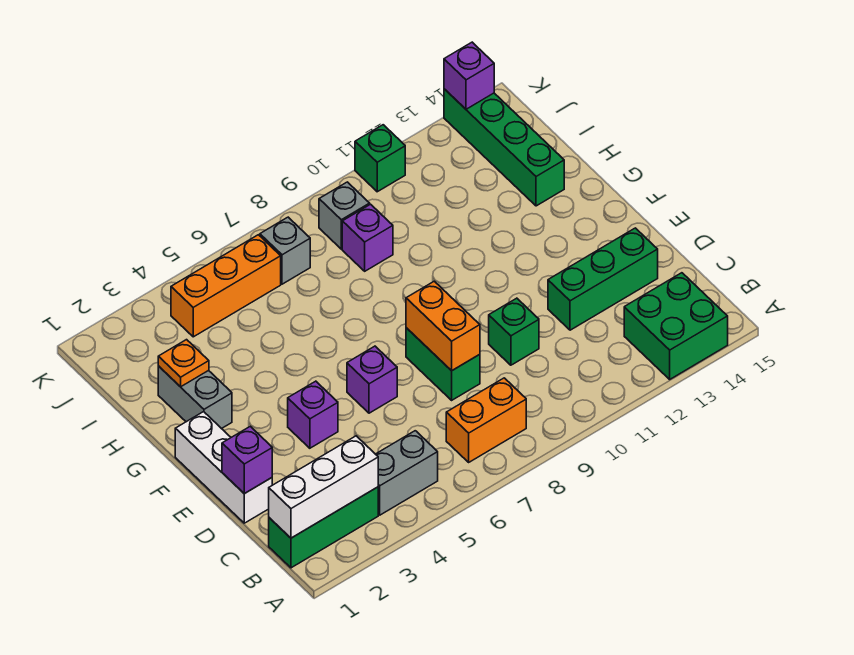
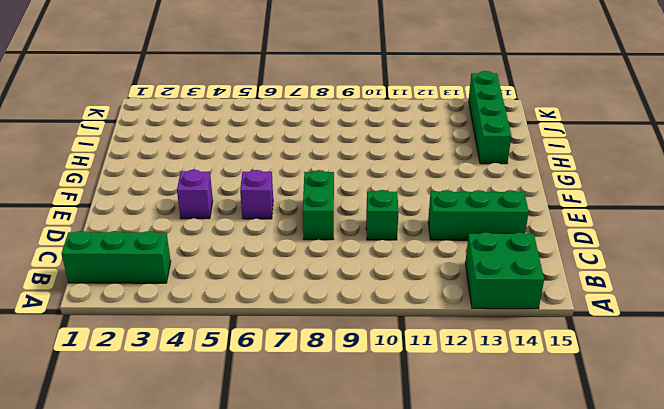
none -> grey brick B4:B5 level 1
none -> orange brick B7:B8 level 1
none -> white brick D1:F1 level 1

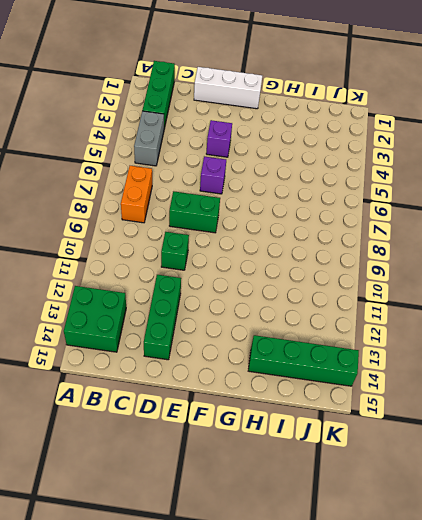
none -> grey brick G2:H2 level 1
none -> purple brick I9 level 1
none -> orange brick J4:J6 level 1

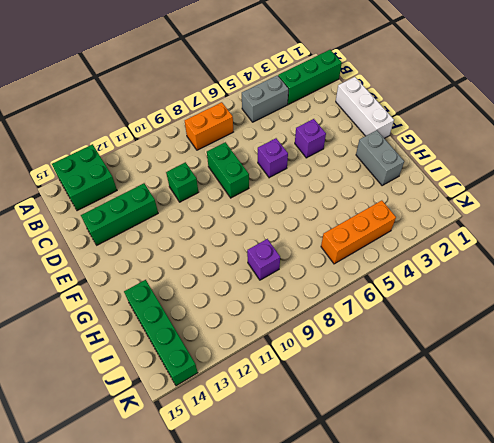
none -> grey brick J7 level 1
none -> grey brick J9 level 1
none -> green brick K11 level 1

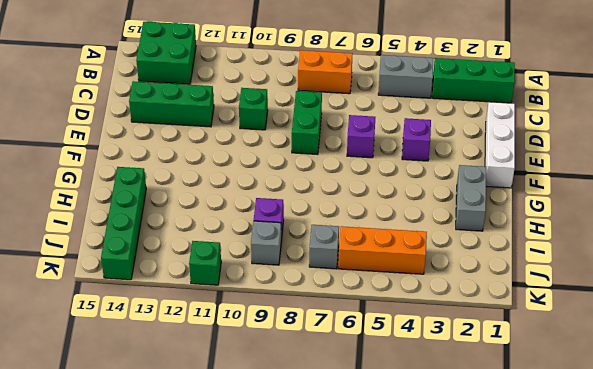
none -> white brick B1:B3 level 2
none -> purple brick D1 level 2
none -> orange brick D8:E8 level 2

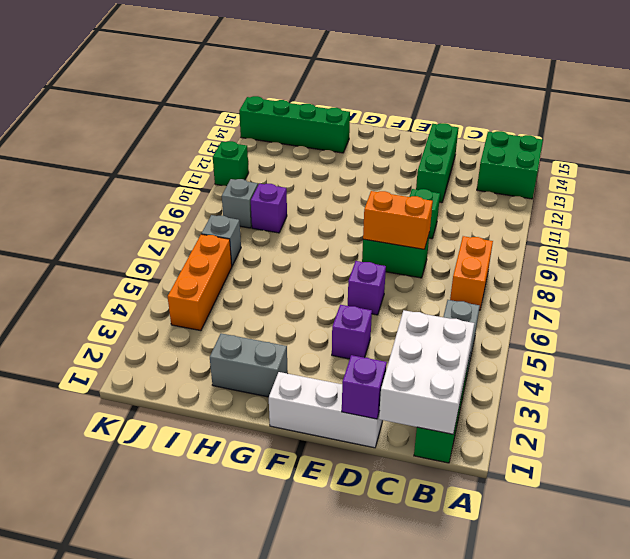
white brick B1:C3 level 2 -> white brick B1:B3 level 2
none -> orange plate H2 level 2
none -> purple brick K14 level 2

